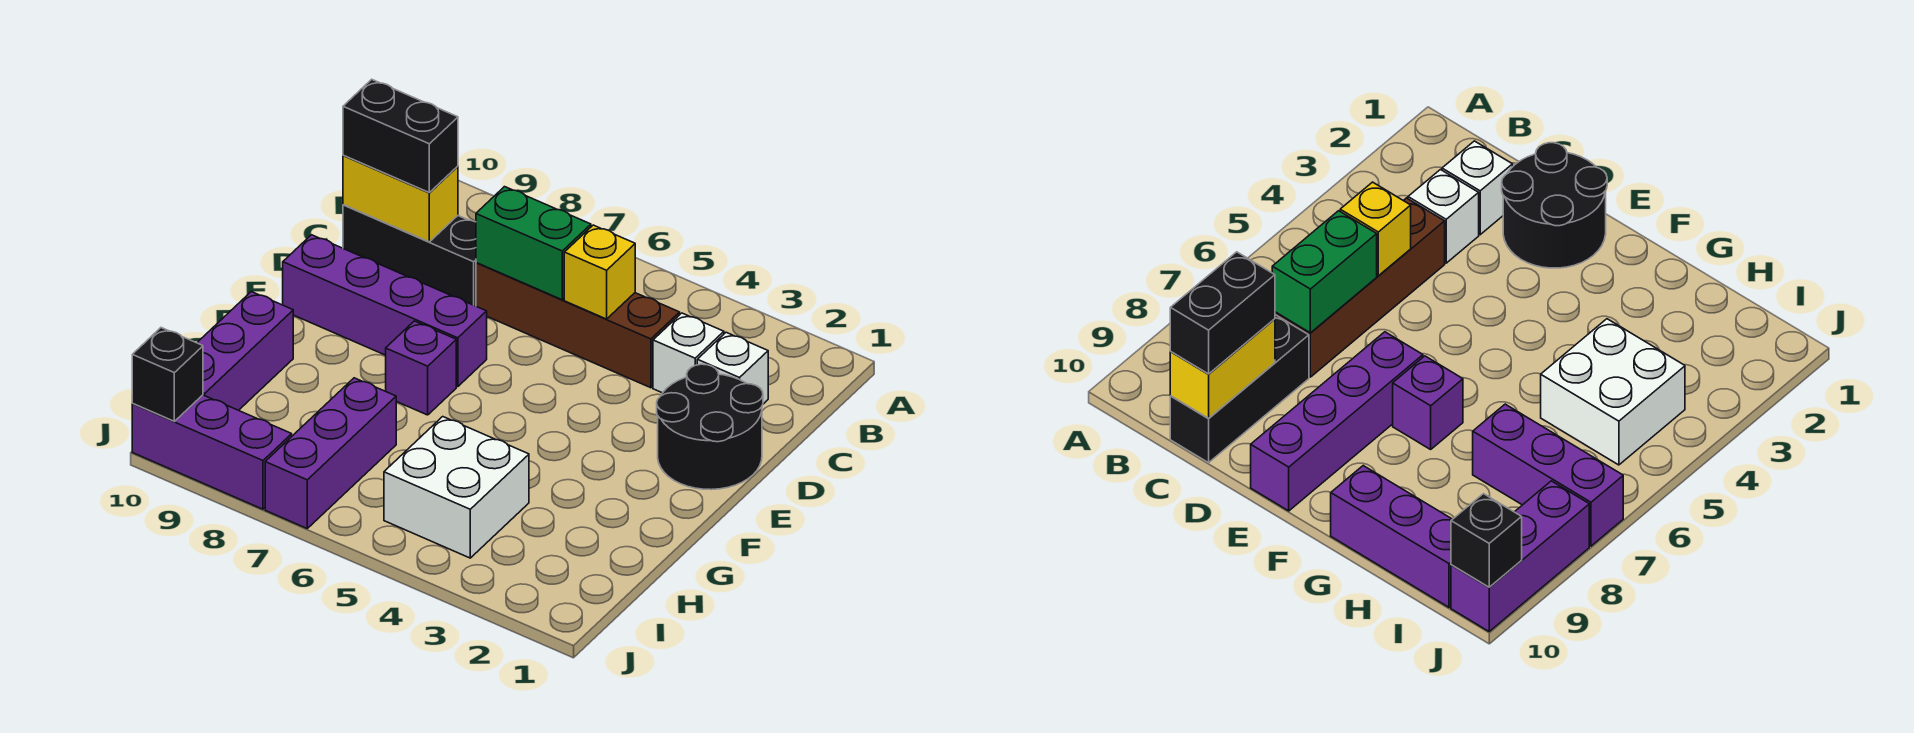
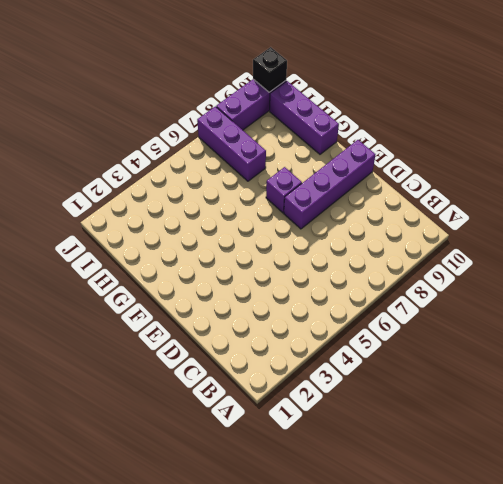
none -> white brick C2 level 1
none -> white brick C3 level 1
none -> brown brick C4:C7 level 1

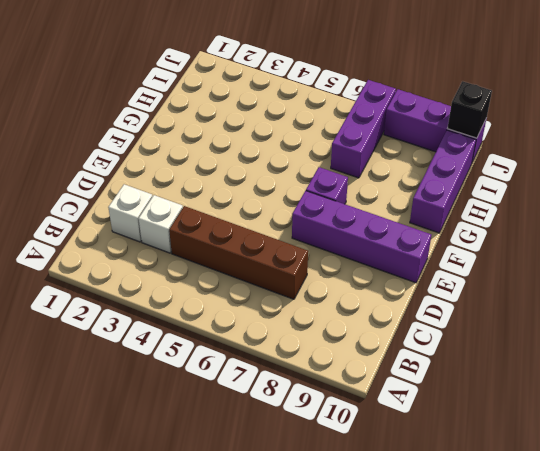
none -> black brick C8:C10 level 1
none -> black round brick D1:E2 level 1
none -> white brick H4:I5 level 1

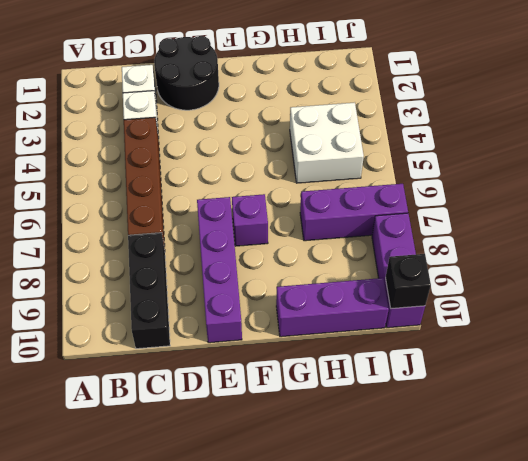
none -> yellow brick C5 level 2
none -> green brick C6:C7 level 2
none -> yellow brick C9:C10 level 2

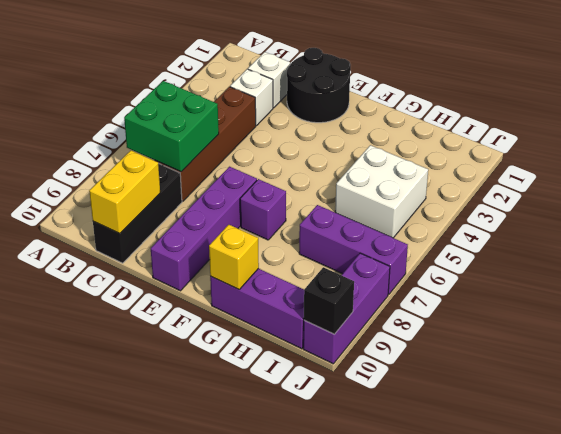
green brick B6:C7 level 2 -> green brick C6:C7 level 2
yellow brick G10 level 2 -> yellow brick C5 level 2
none -> black brick C9:C10 level 3

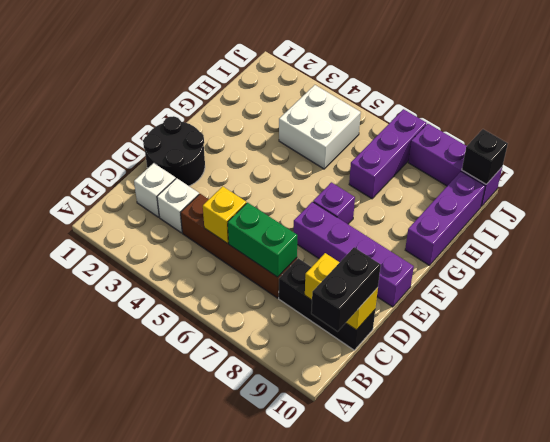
black brick B10:C10 level 3 -> black brick C9:C10 level 3

